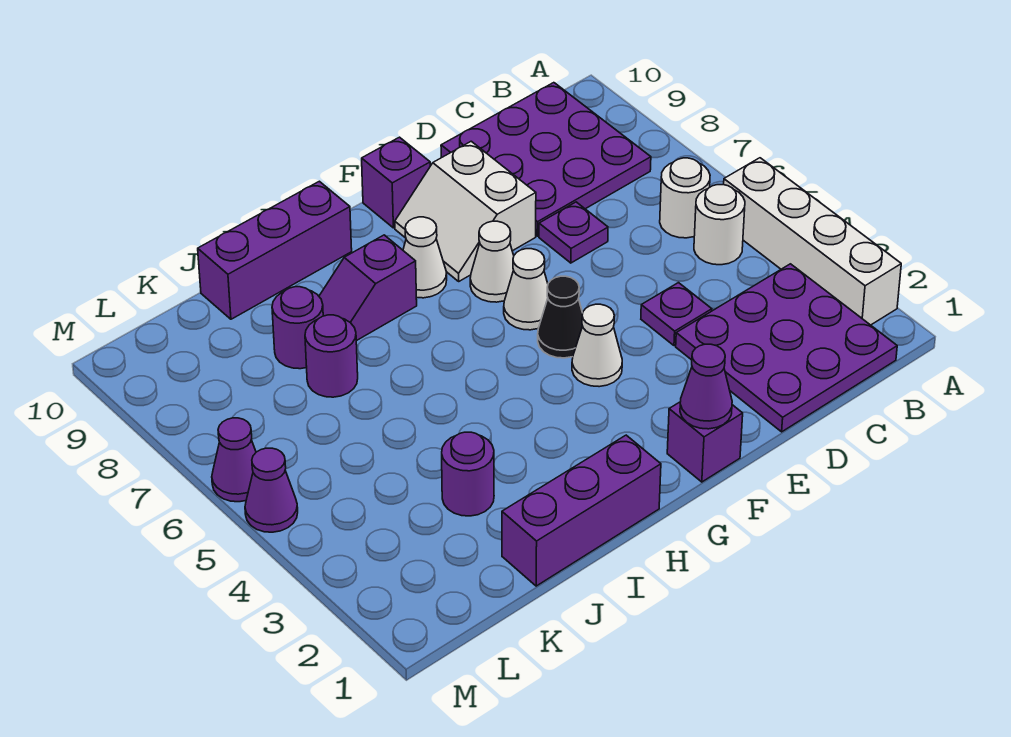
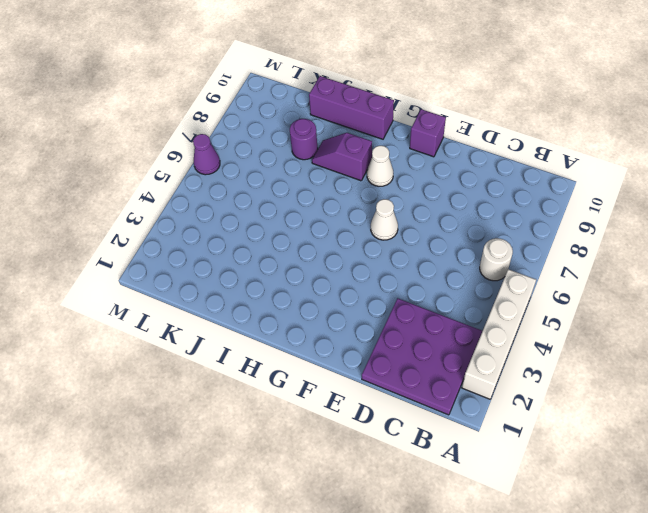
none -> white round brick B5 level 1
none -> purple plate B8:D10 level 1
none -> purple plate D4 level 1

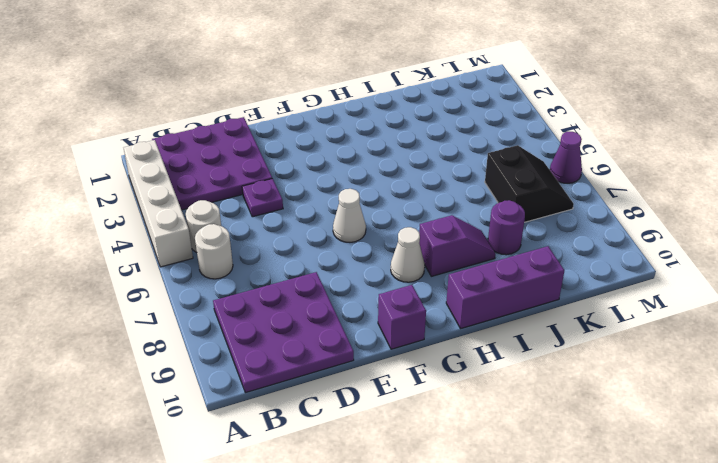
black slope K6:L7 level 1 top K -> none
none -> purple plate D7 level 1
none -> white slope E8:F9 level 1 top E
none -> purple brick F1 level 1

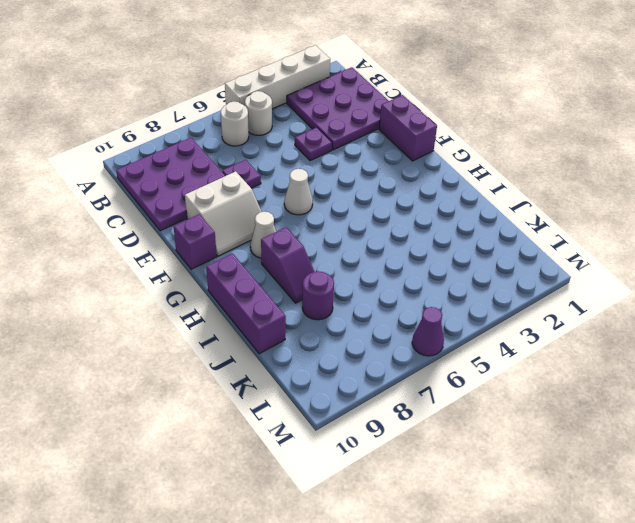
purple brick E1:F1 level 1 -> purple brick F1 level 1
none -> white cone F4 level 1
none -> black cone F5 level 1
none -> white cone F7 level 1

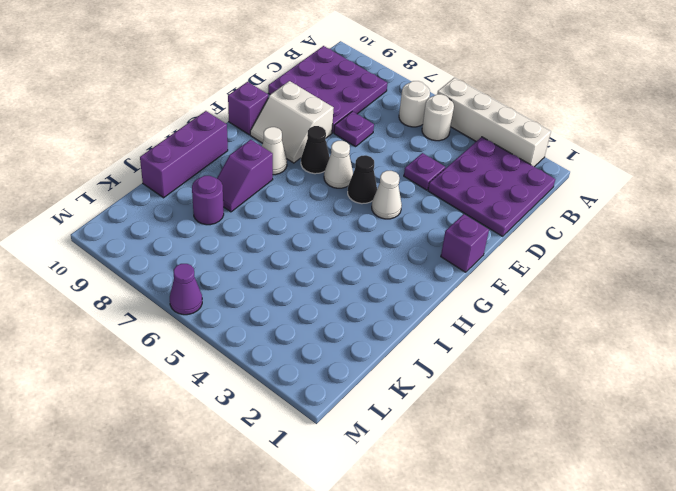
black cone F7 level 1 -> white cone F7 level 1
none -> purple brick H1:J1 level 1
none -> purple round brick J3 level 1
none -> purple round brick J7 level 1

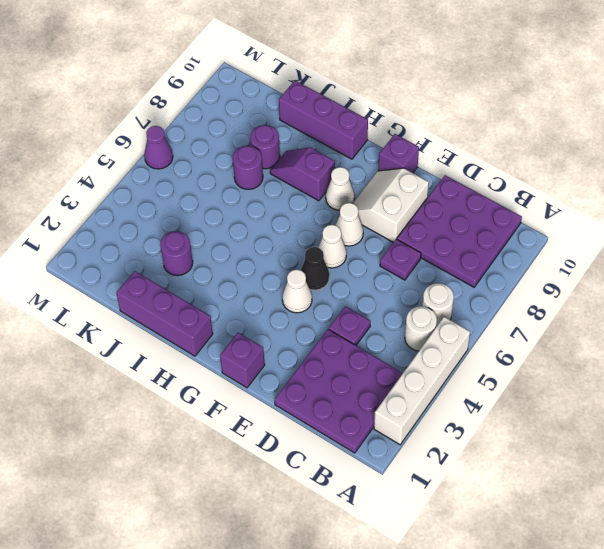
none -> purple cone M5 level 1
none -> purple cone F1 level 2

